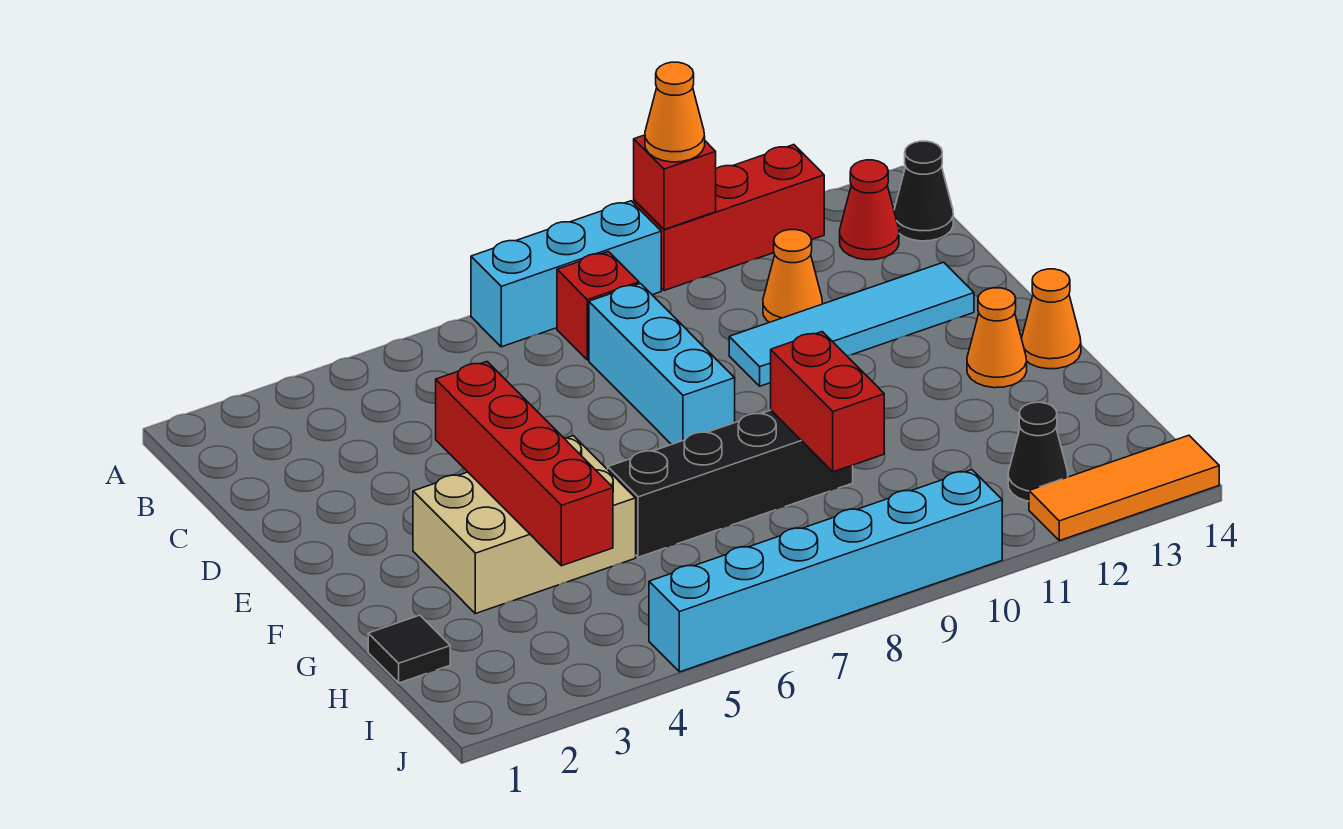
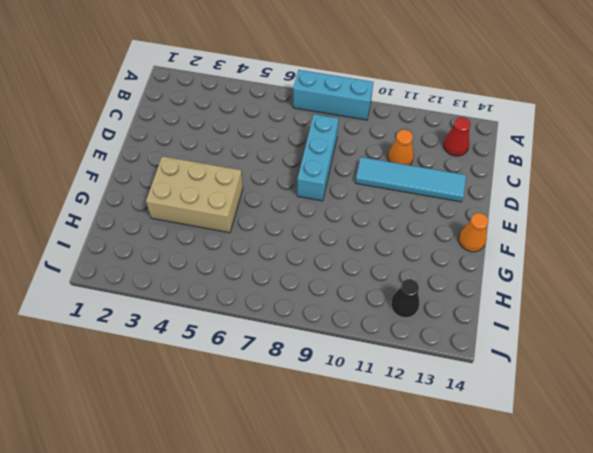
none -> red brick A10:A12 level 1
none -> red brick B8 level 1
none -> black cone B14 level 1

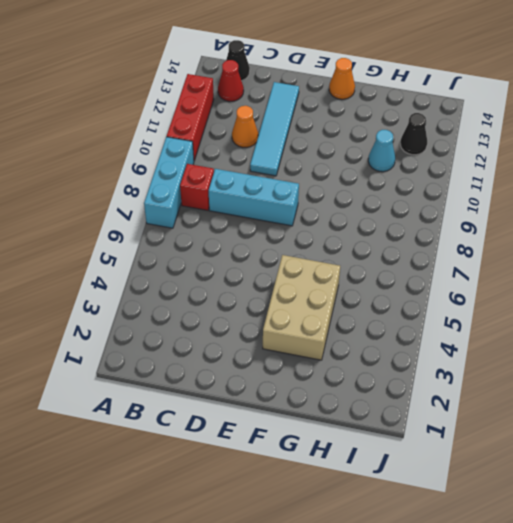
cyan cone H11 level 1 -> none
none -> orange cone F13 level 1
none -> black brick G6:G9 level 1
none -> black tile H1 level 1

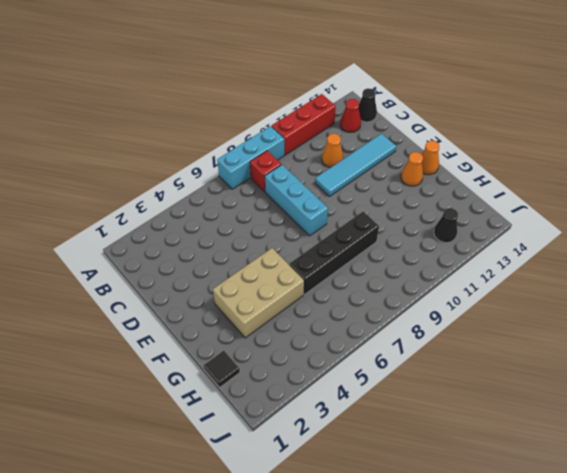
none -> cyan brick J5:J10 level 1
none -> orange tile J12:J14 level 1
none -> red brick A10 level 2

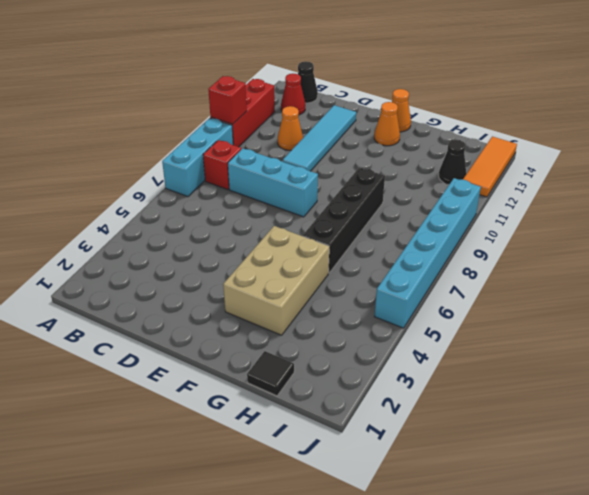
none -> red brick E4:H4 level 2
none -> red brick G9:H9 level 2
none -> orange cone A10 level 3

